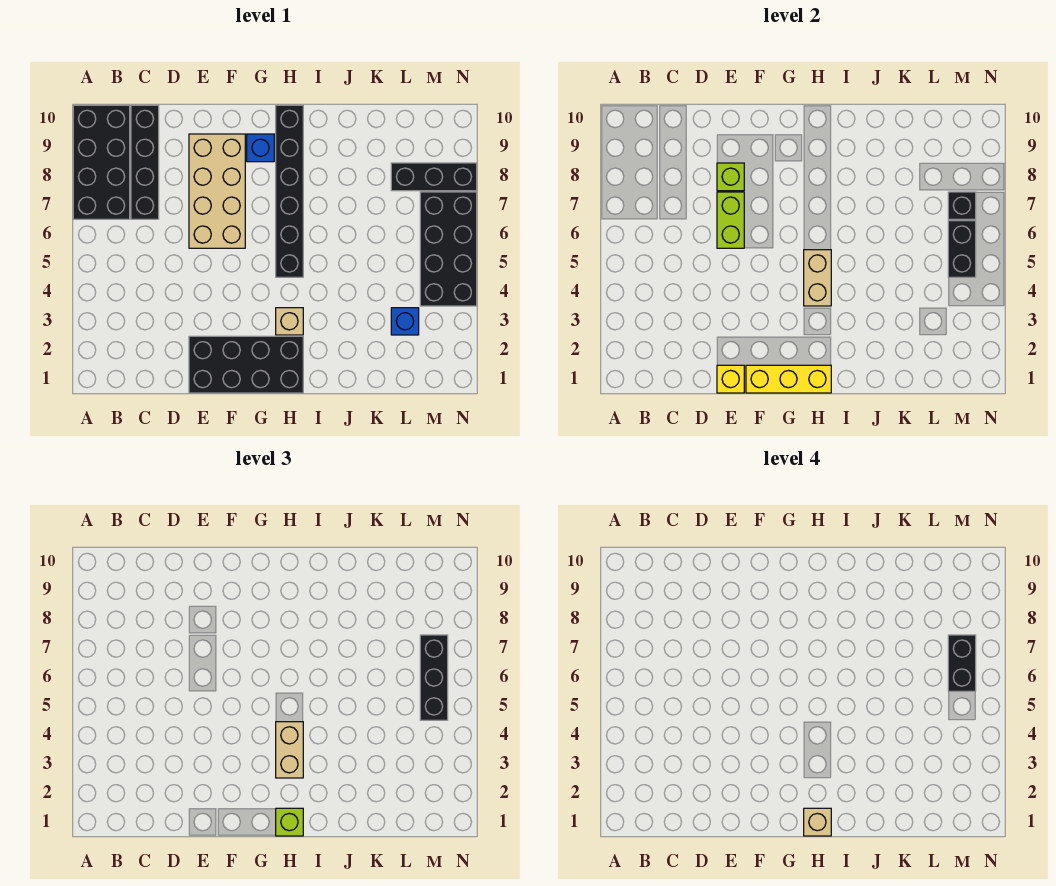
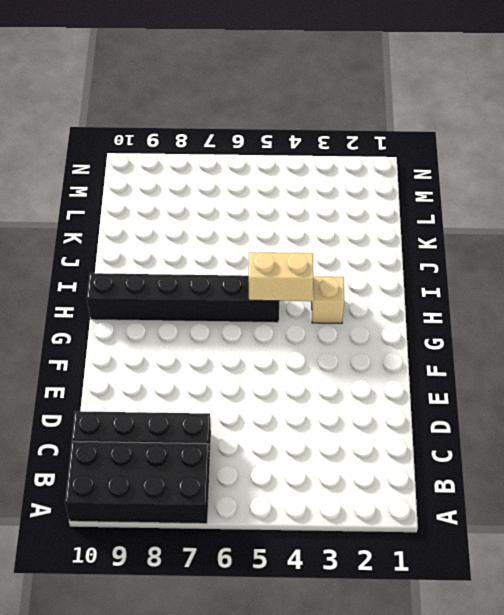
none -> black brick E1:H2 level 1
none -> tan brick E6:F9 level 1
none -> blue brick G9 level 1

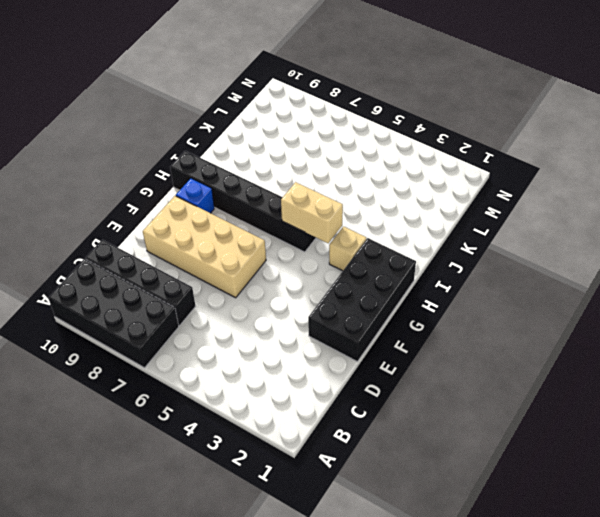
none -> blue brick L3 level 1
none -> black brick L8:N8 level 1
none -> black brick M4:N7 level 1

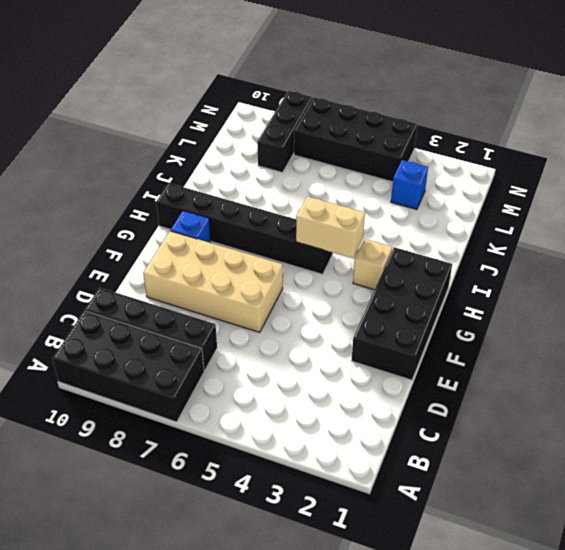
none -> yellow brick E1 level 2
none -> lime brick E6:E7 level 2
none -> lime brick E8 level 2

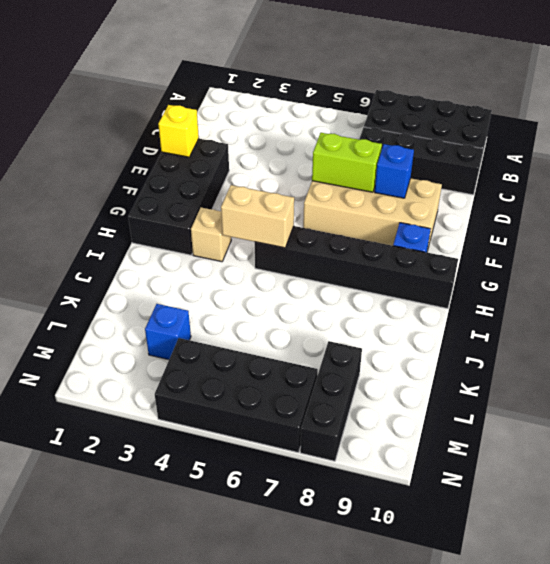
blue brick E8 level 2 -> lime brick E8 level 2
none -> yellow brick F1:H1 level 2
none -> black brick M5:M6 level 2
none -> black brick M7 level 2

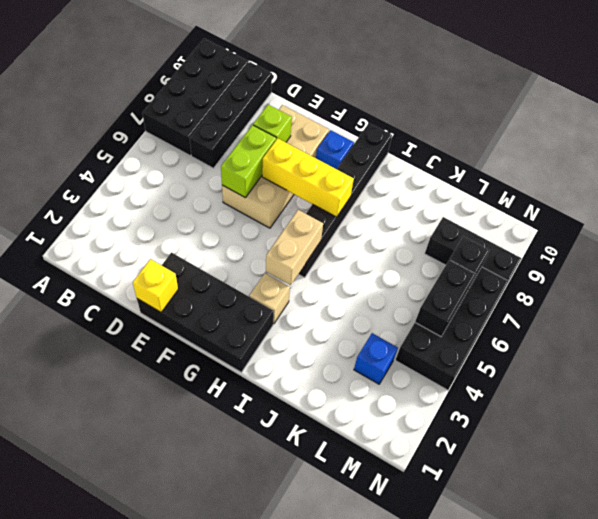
yellow brick F7:H7 level 2 -> yellow brick F1:H1 level 2
none -> lime brick H1 level 3
none -> tan brick H3:H4 level 3
none -> black brick M5:M7 level 3

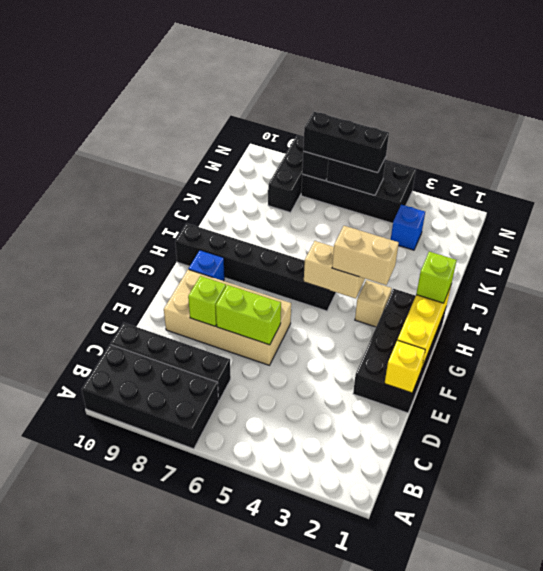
none -> tan brick H1 level 4
none -> black brick M6:M7 level 4

